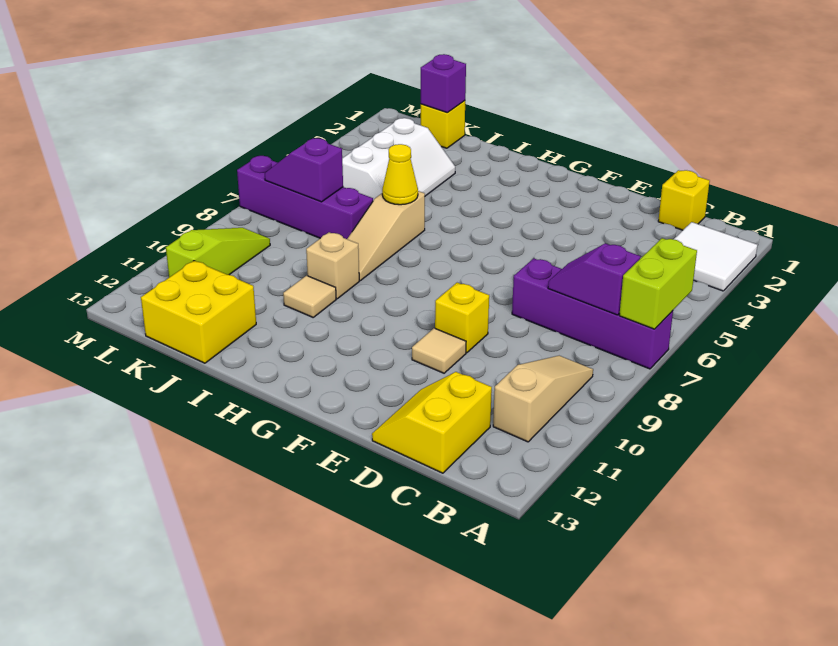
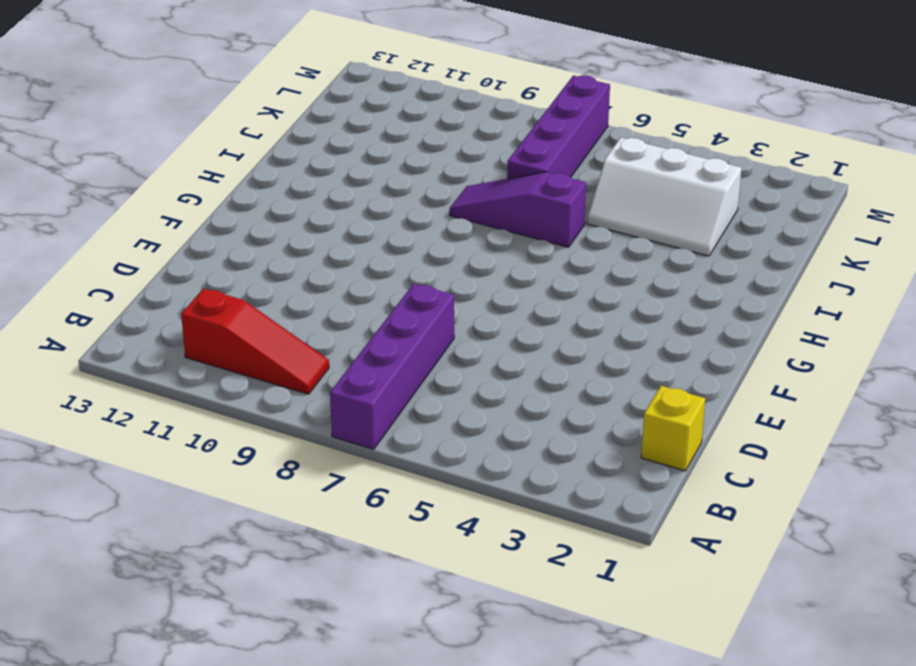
red slope B9:B11 level 1 top 11 -> tan slope B9:B11 level 1 top 11
purple slope I6:I8 level 1 top 6 -> tan slope I6:I8 level 1 top 6
none -> white tile A2:B3 level 1
none -> yellow slope C12:D13 level 1 top C
none -> yellow brick E9 level 1

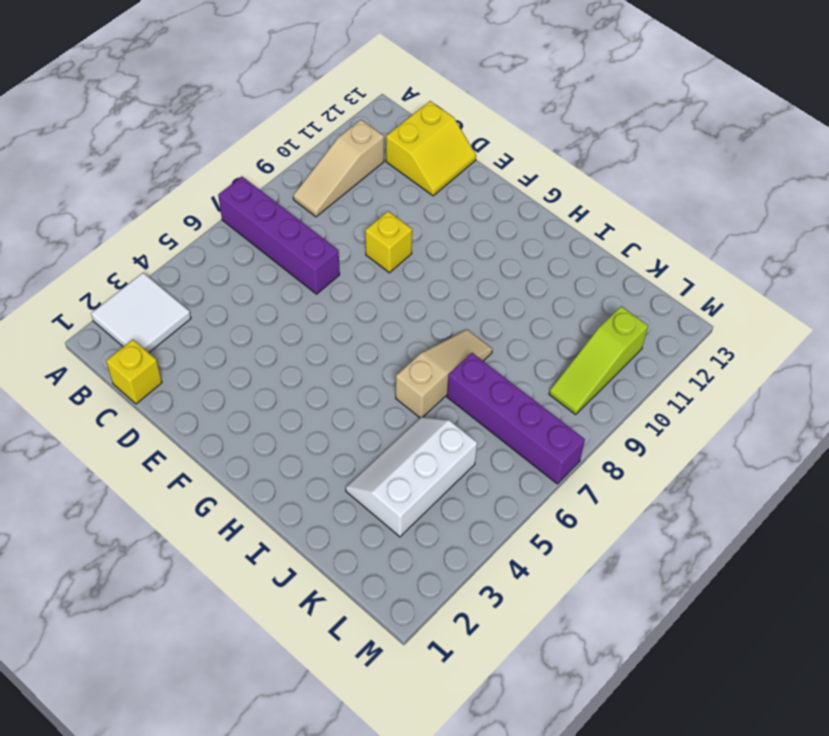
none -> tan tile E10 level 1
none -> tan brick I9 level 1
none -> tan tile I10 level 1

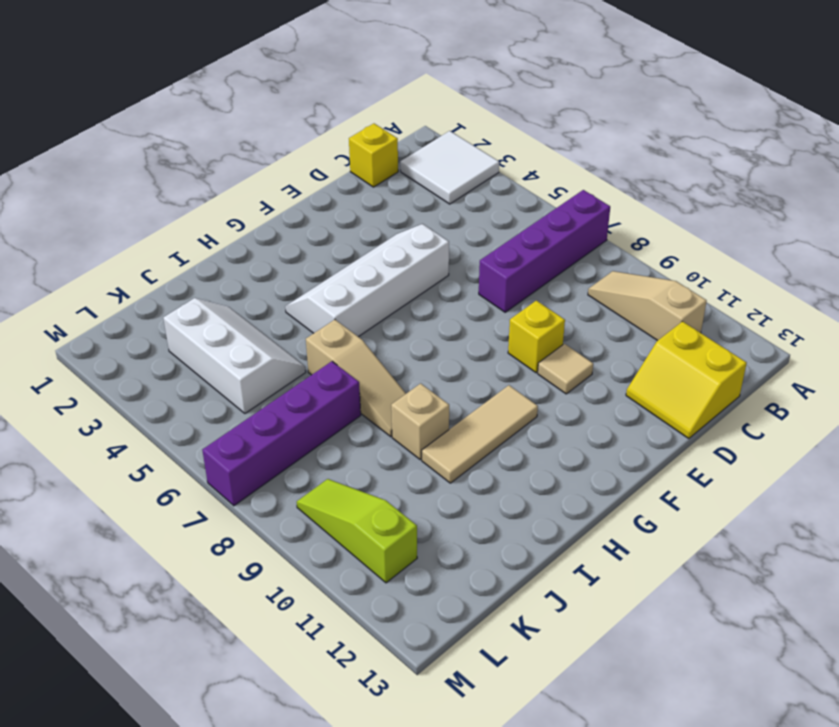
white slope E4:H5 level 1 top 5 -> none
tan tile G10:I10 level 1 -> tan tile I10 level 1
none -> yellow brick J12:K13 level 1
none -> yellow brick K1 level 1
none -> lime brick A6:A7 level 2

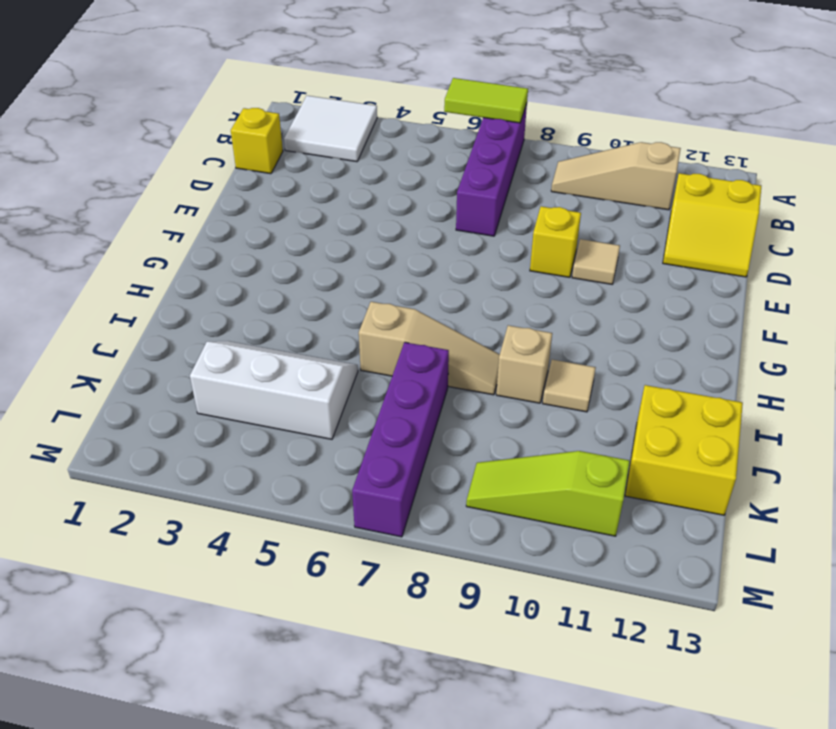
lime tile A6:A7 level 2 -> lime brick A6:A7 level 2
none -> yellow brick K1 level 1
none -> purple slope B7:C7 level 2 top B
none -> yellow cone I6 level 2

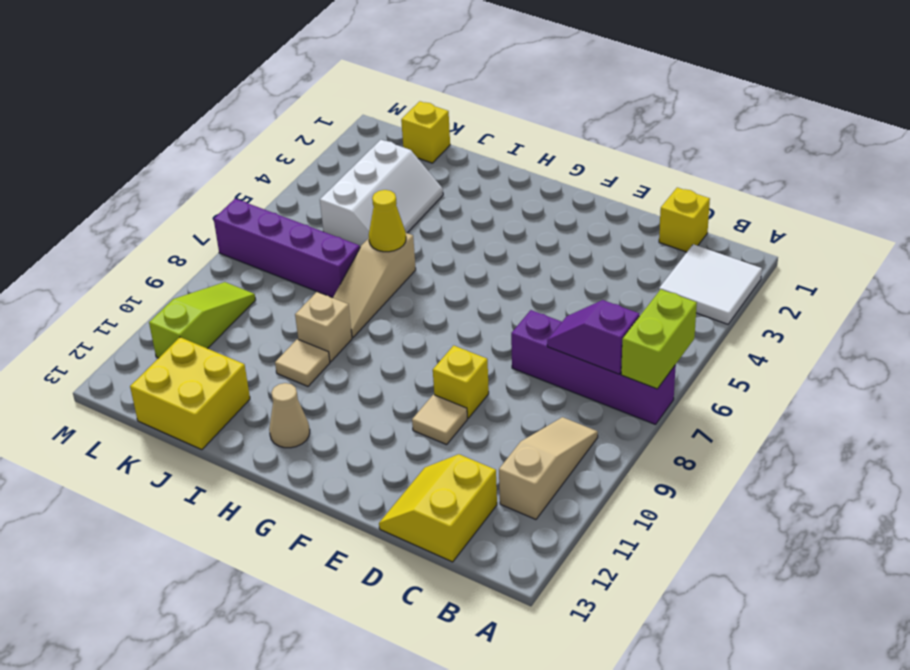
tan cone H12 level 1 -> none
none -> purple brick K1 level 2
none -> purple slope K7:L7 level 2 top K

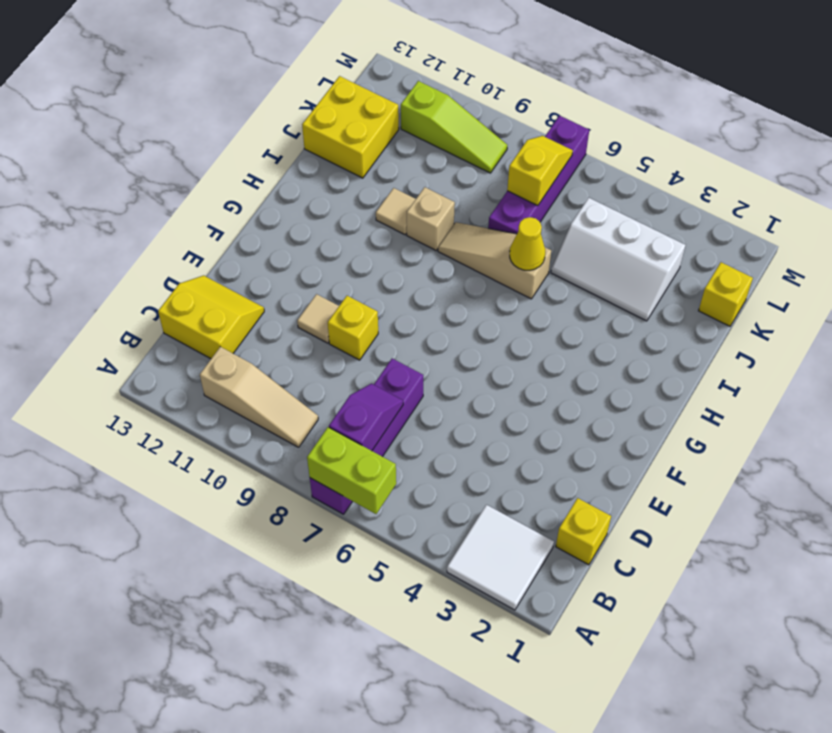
yellow slope K7:L7 level 2 top K -> purple slope K7:L7 level 2 top K
none -> purple brick K1 level 2

